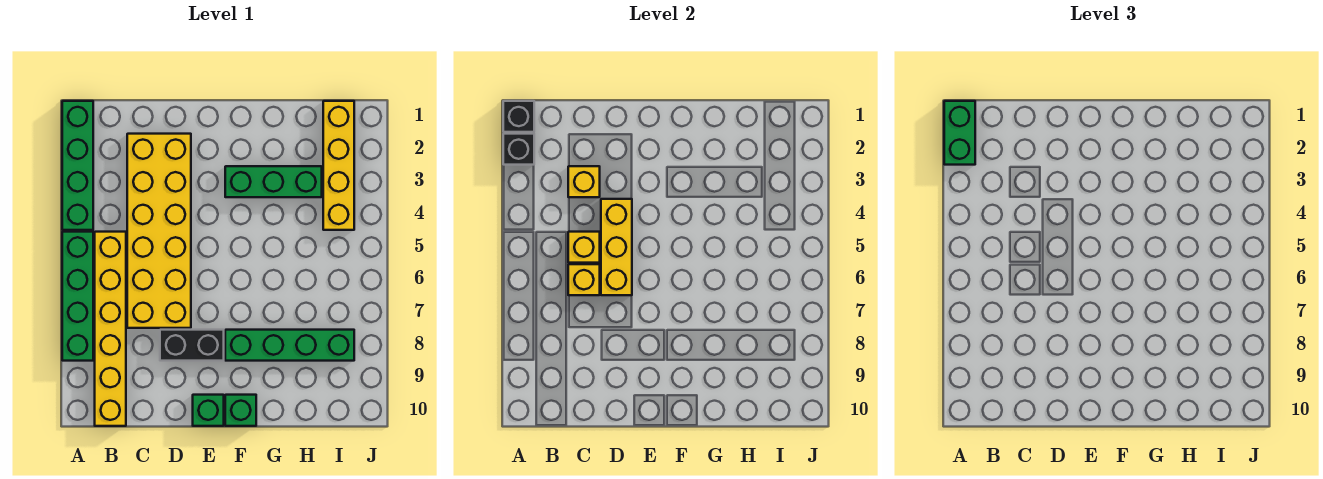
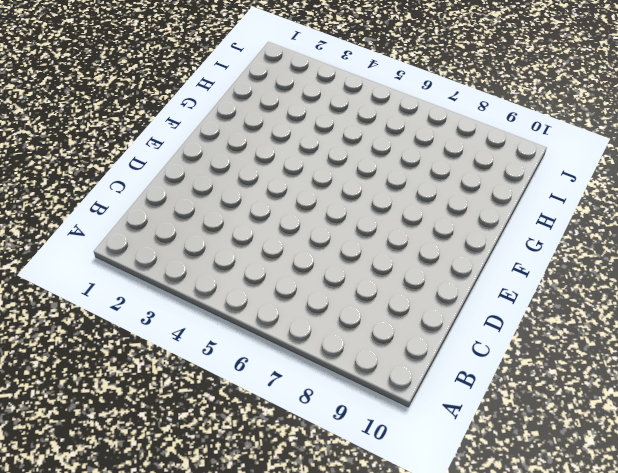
none -> green brick A1:A4 level 1
none -> green brick A5:A8 level 1
none -> yellow brick B5:B10 level 1

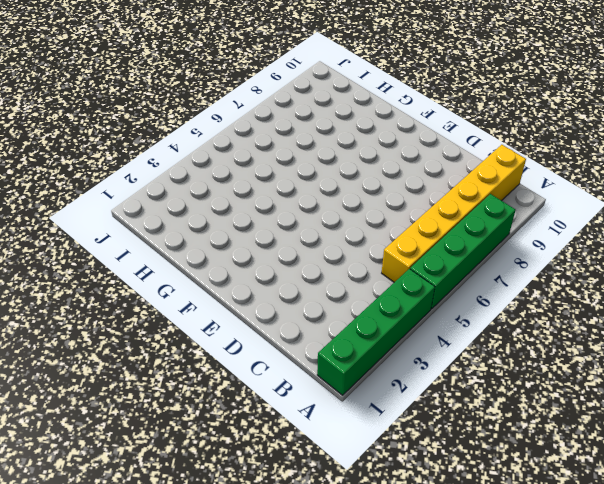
none -> yellow brick C2:D7 level 1
none -> black brick D8:E8 level 1
none -> green brick E10 level 1

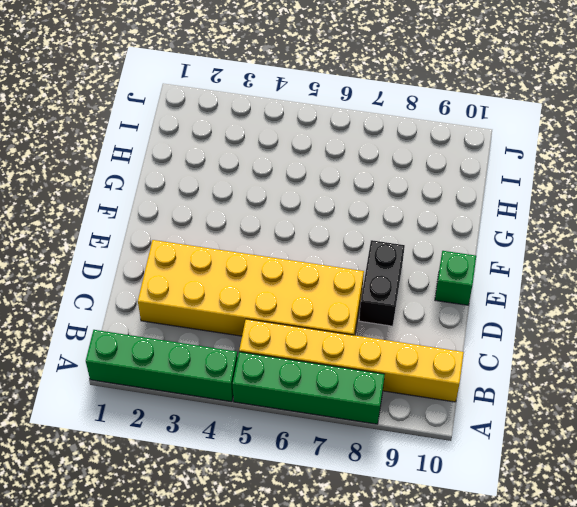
none -> green brick F3:H3 level 1
none -> green brick F8:I8 level 1
none -> green brick F10 level 1

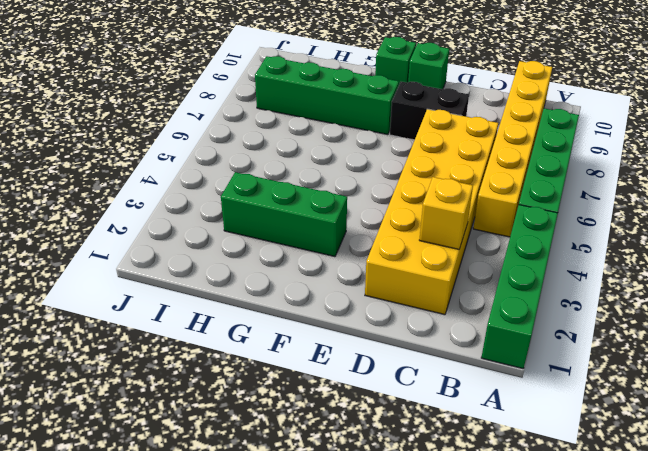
none -> yellow brick I1:I4 level 1
none -> black brick A1 level 2
none -> black brick A2 level 2

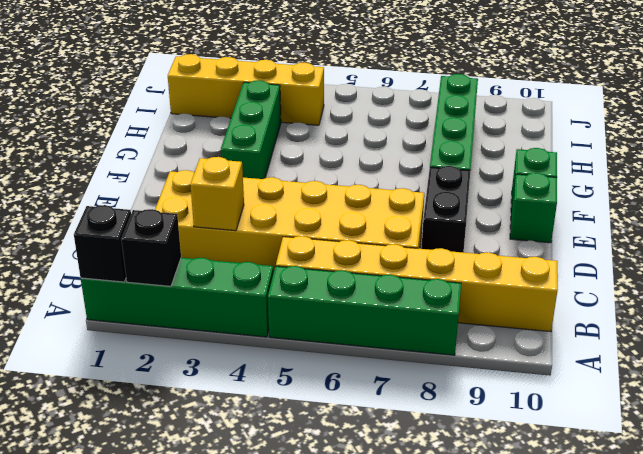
none -> yellow brick C5 level 2
none -> yellow brick C6 level 2
none -> yellow brick D4:D6 level 2

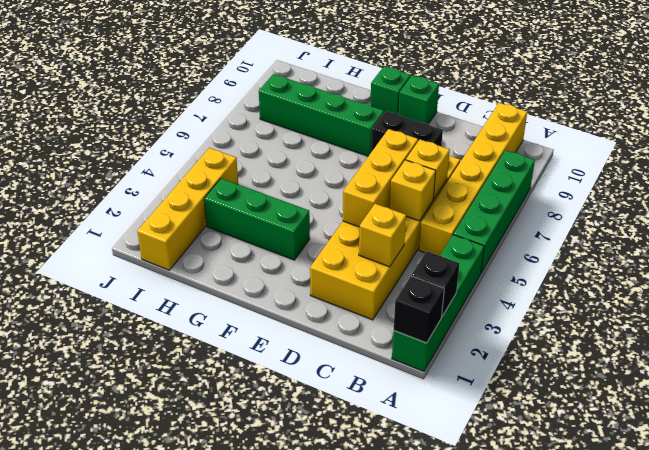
none -> green brick A1:A2 level 3

